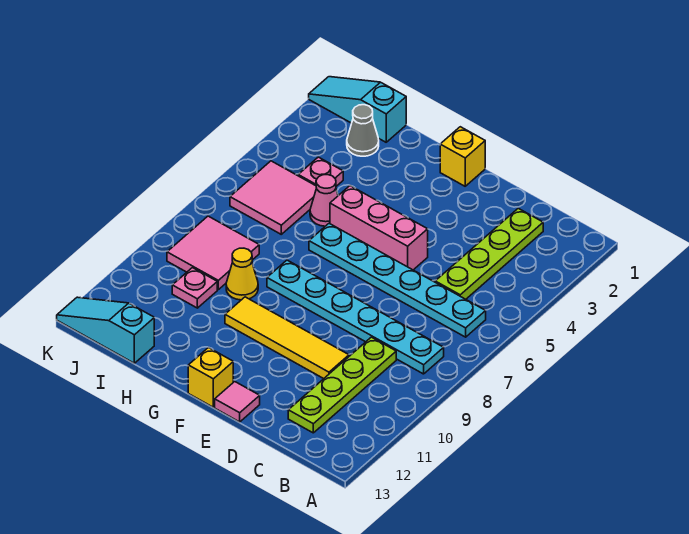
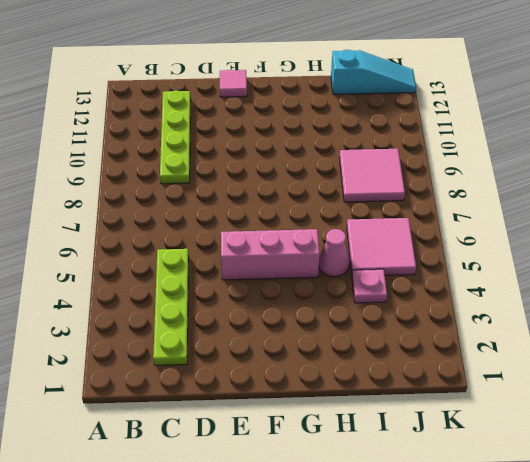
none -> cyan plate B6:G6 level 1
none -> cyan plate B8:G8 level 1
none -> yellow tile D10:G10 level 1

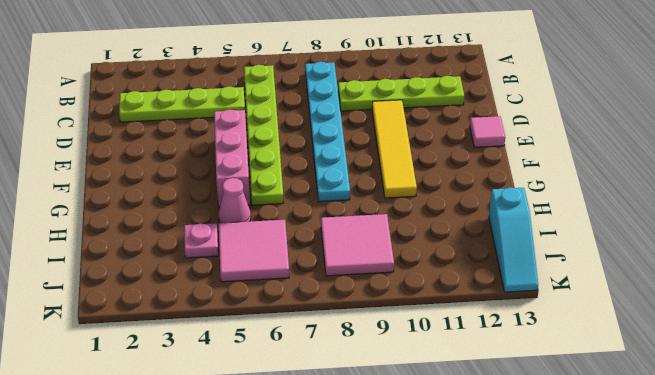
lime plate B6:G6 level 1 -> cyan plate B6:G6 level 1
none -> yellow brick F1 level 1
none -> yellow brick F13 level 1
none -> yellow cone H9 level 1

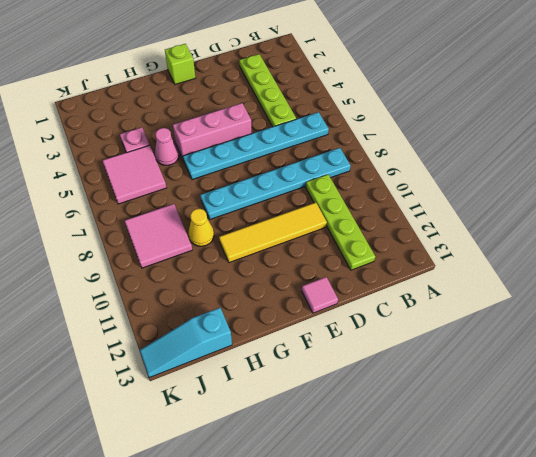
lime brick F1 level 1 -> yellow brick F1 level 1
none -> yellow brick F13 level 1
none -> cyan slope I1:K1 level 1 top I
none -> grey cone I2 level 1

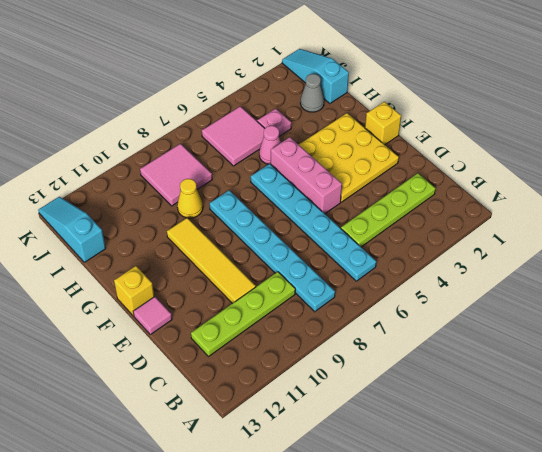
yellow plate E2:G4 level 1 -> none
none -> pink plate I10 level 1

